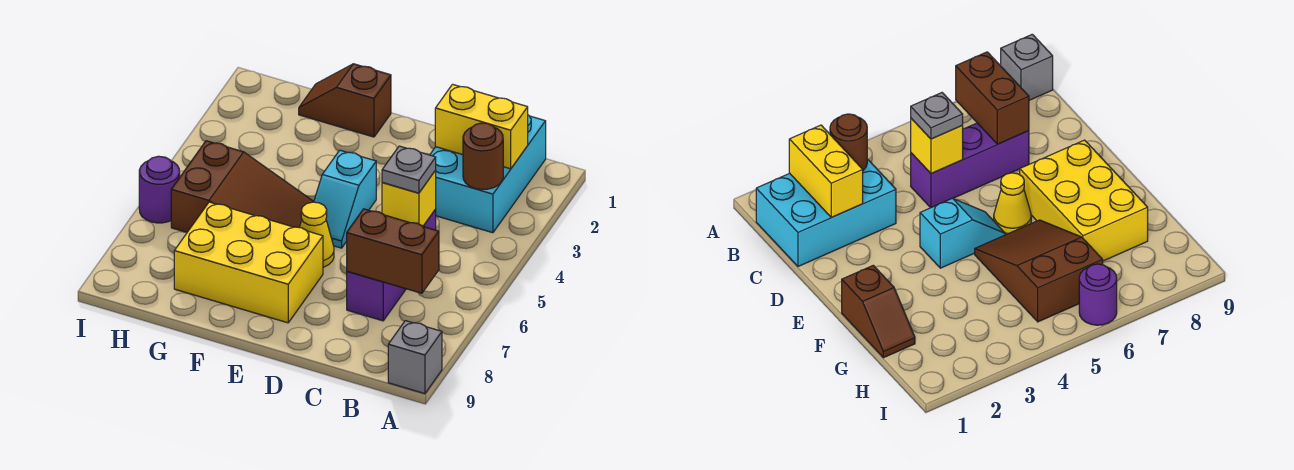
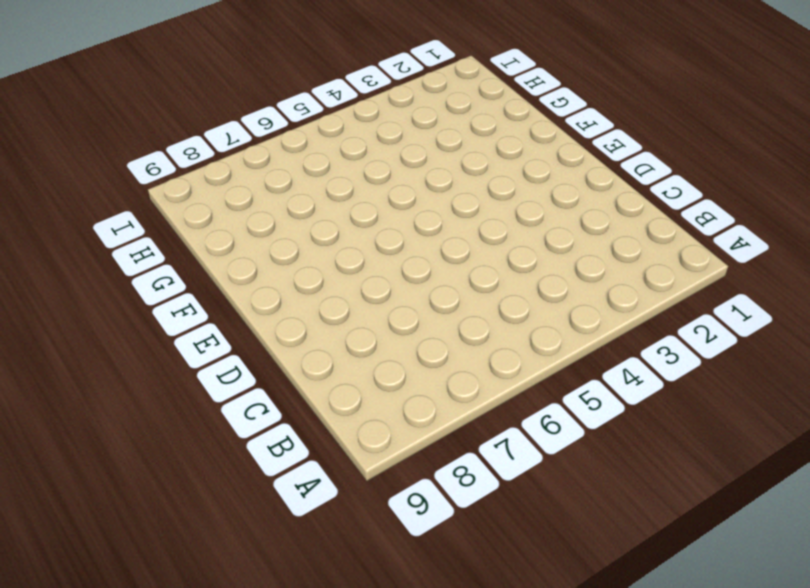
none -> grey brick A9 level 1
none -> cyan brick B1:C3 level 1
none -> purple brick C5:C7 level 1

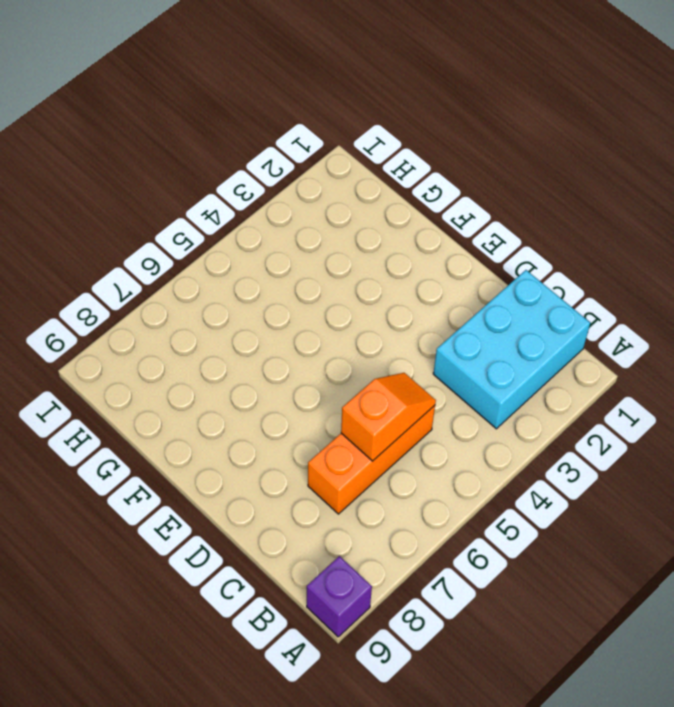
purple brick A9 level 1 -> grey brick A9 level 1
orange brick C5:C7 level 1 -> purple brick C5:C7 level 1
orange slope C5:C6 level 2 top 6 -> yellow brick C5 level 2
none -> cyan slope E4:E5 level 1 top 4
none -> yellow cone E6 level 1
none -> yellow brick E7:G8 level 1

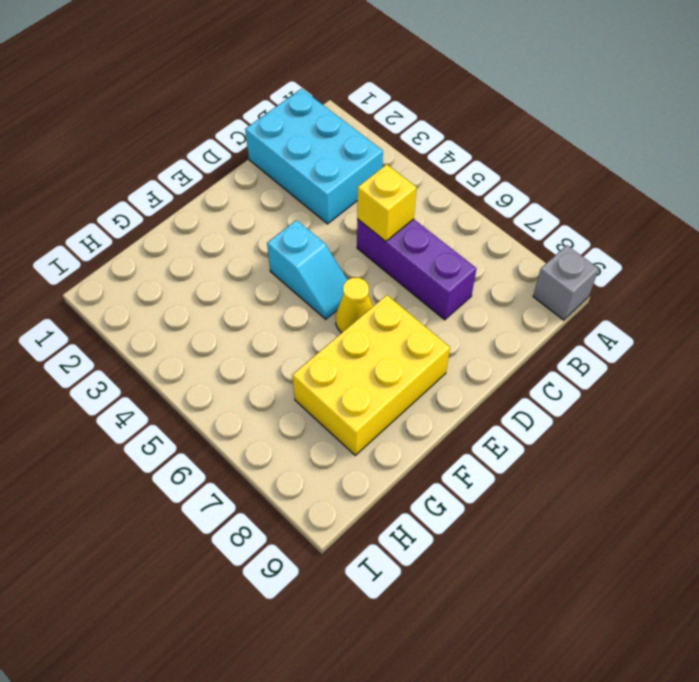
none -> brown slope F1:G1 level 1 top F
none -> brown slope F5:H6 level 1 top H
none -> purple round brick I6 level 1

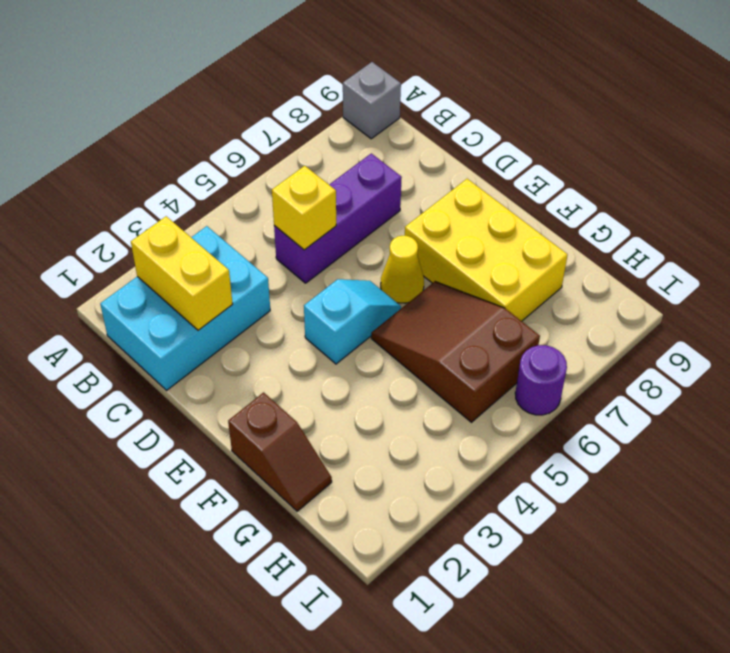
none -> brown round brick B3 level 2
none -> brown brick B7:C7 level 2
none -> grey plate C5 level 3

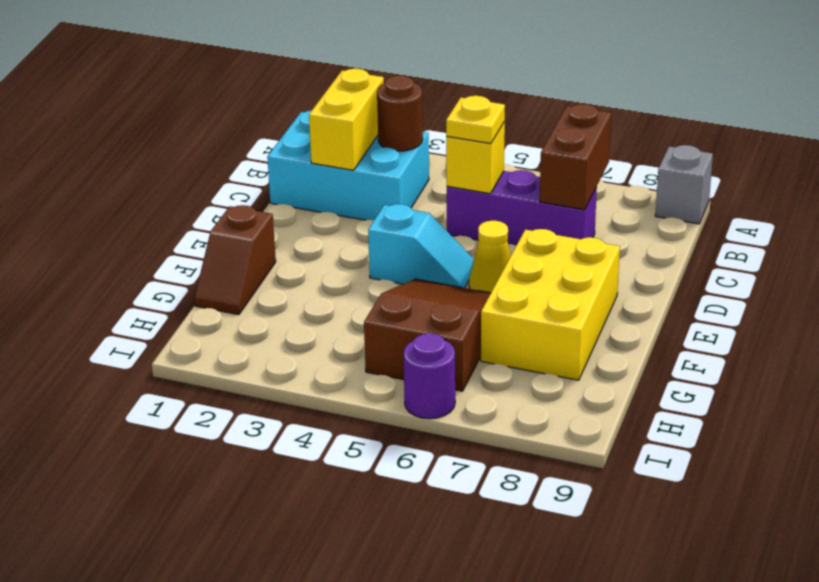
yellow plate C5 level 3 -> grey plate C5 level 3

